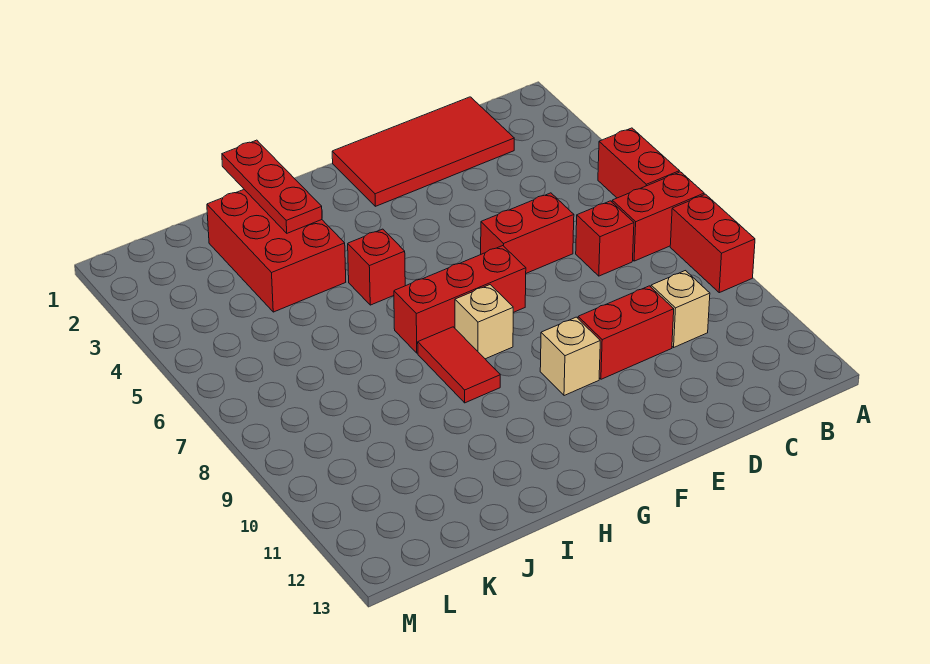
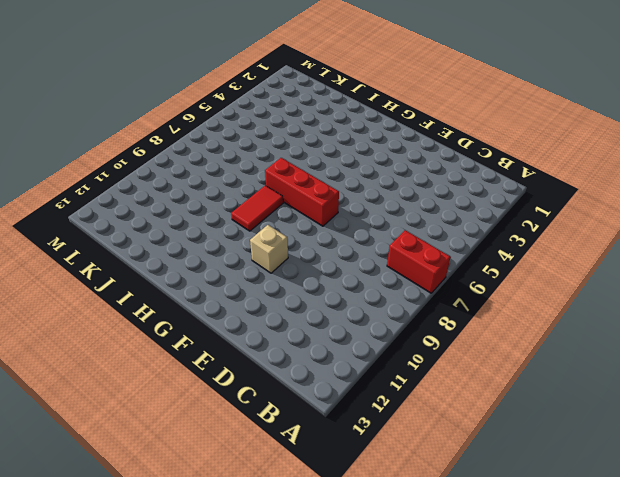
none -> red brick A5:A6 level 1
none -> red brick A8:A9 level 1
none -> red tile C1:F2 level 1

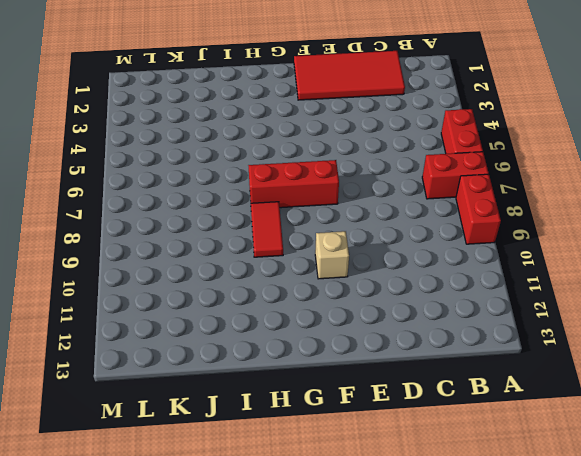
none -> red brick C7 level 1
none -> tan brick C10 level 1
none -> red brick D6:E6 level 1

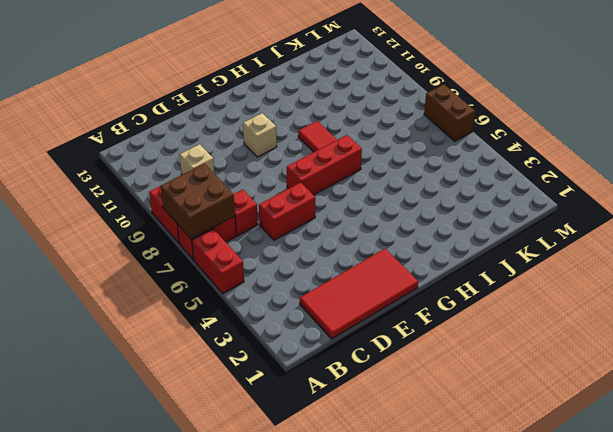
brown brick A7:B8 level 2 -> none
brown brick M6:M7 level 1 -> none
none -> red brick D10:E10 level 1
none -> tan brick G8 level 1
none -> red brick H5 level 1

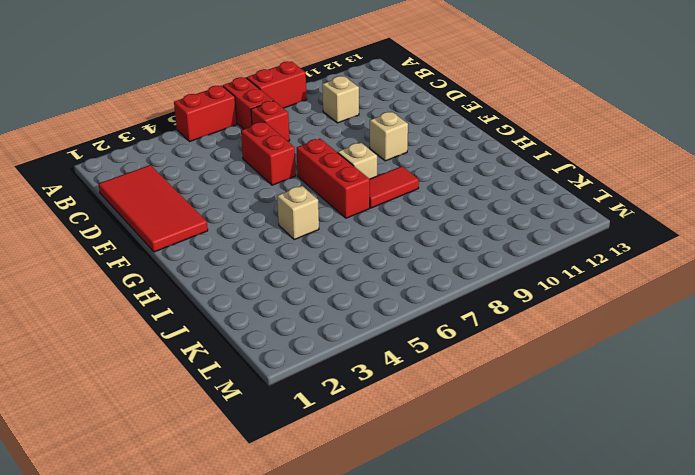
tan brick H5 level 1 -> red brick H5 level 1
none -> red brick D10:E10 level 1
none -> red brick I2:J4 level 1
none -> red plate I1:I3 level 2

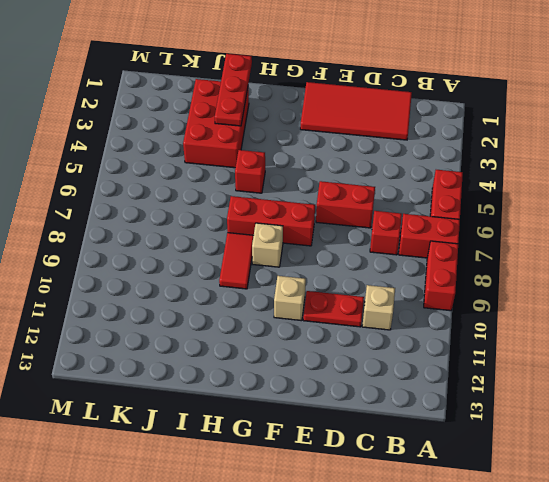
red plate D10:E10 level 1 -> red brick D10:E10 level 1

